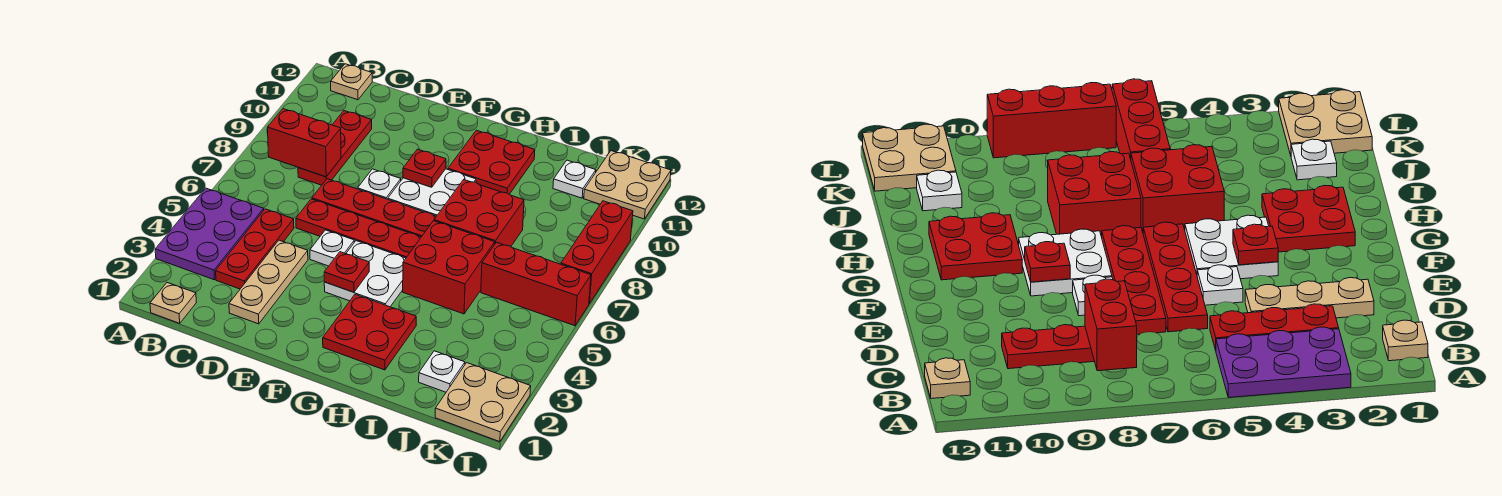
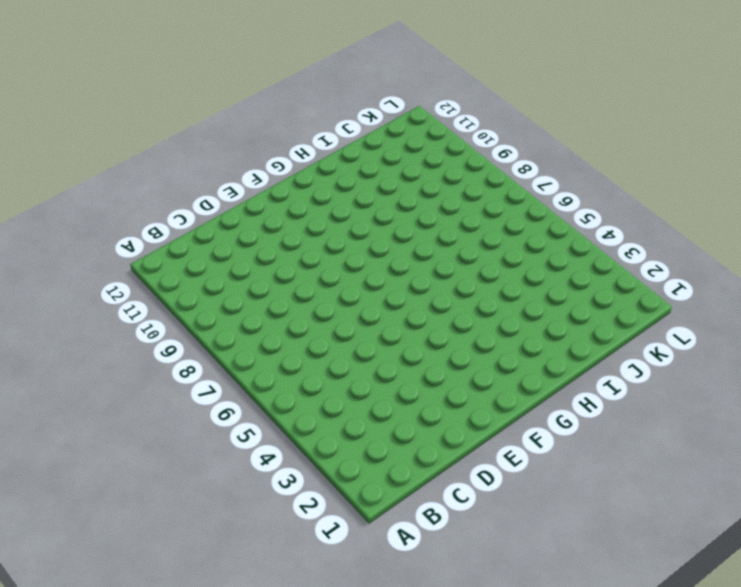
none -> purple plate A3:B5 level 1
none -> tan plate B1 level 1
none -> tan plate B12 level 1

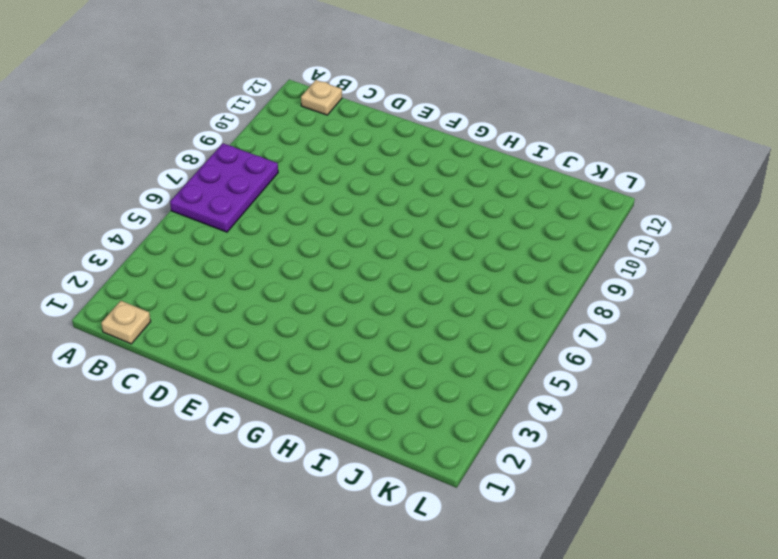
purple plate A6:B8 level 1 -> purple plate A3:B5 level 1
none -> red plate C3:C5 level 1
none -> red plate C8:C10 level 1
none -> tan plate D2:D4 level 1

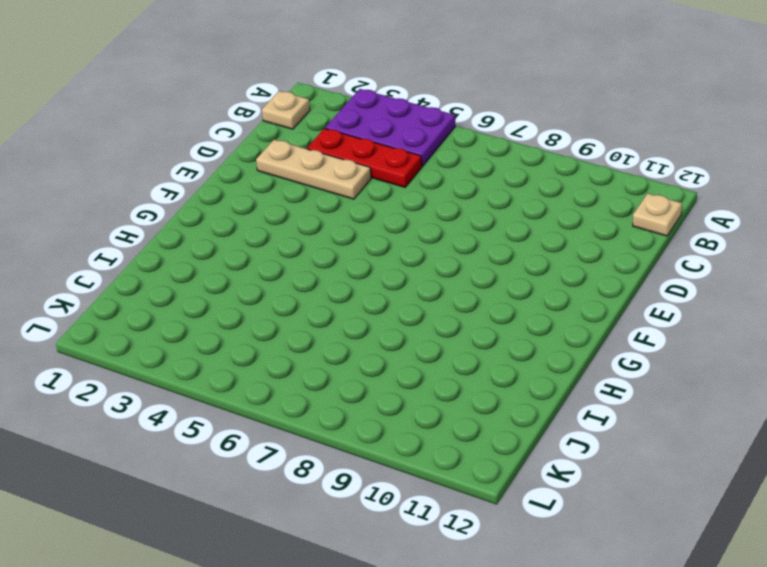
none -> red plate C8:C10 level 1
none -> red plate D6:G6 level 1
none -> red plate D7:G7 level 1

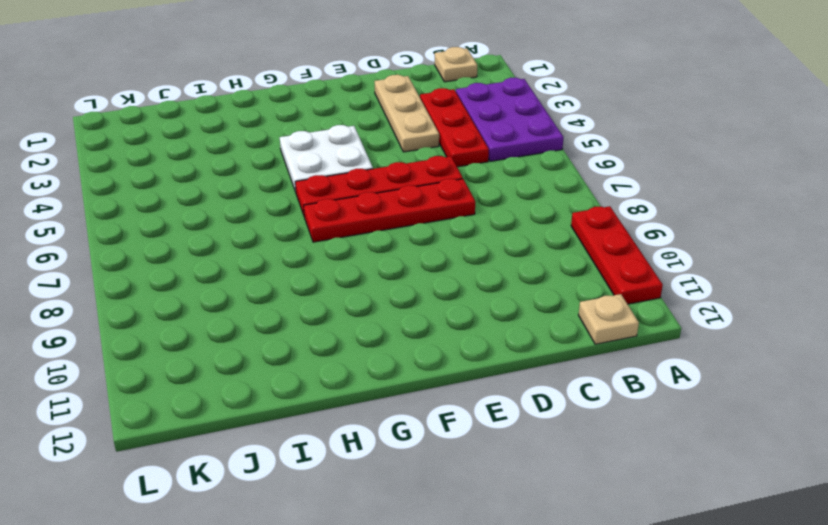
red plate A9:A11 level 1 -> red plate C8:C10 level 1
none -> white plate E5 level 1
none -> white plate E8 level 1
none -> white plate F8:G9 level 1

